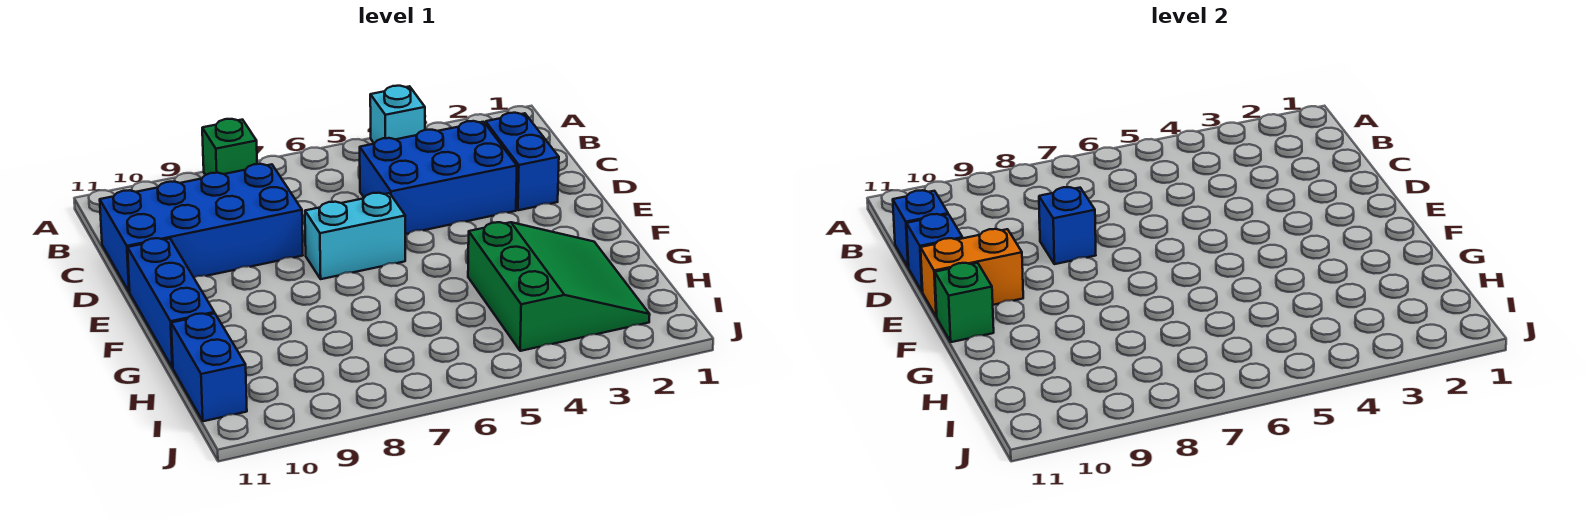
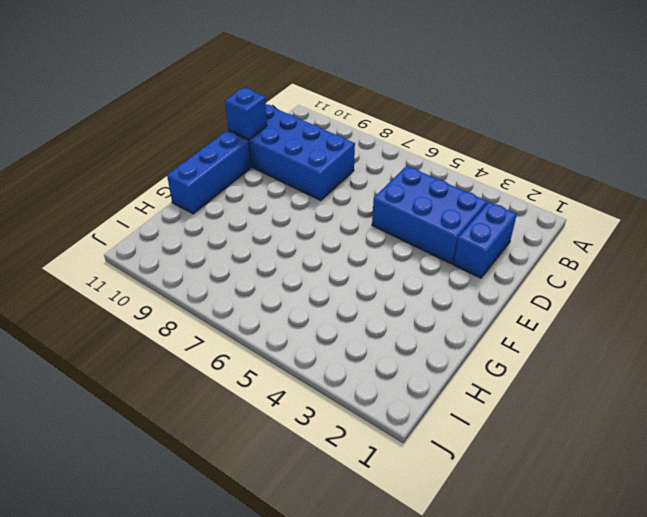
none -> cyan brick A4 level 1
none -> green brick A8 level 1
none -> cyan brick E6:E7 level 1

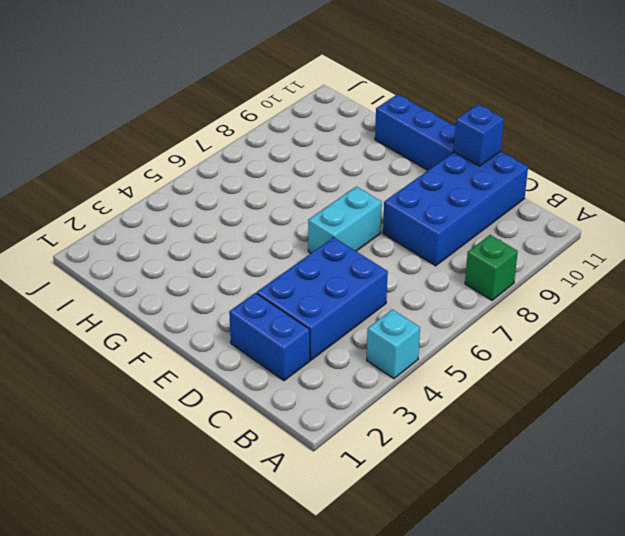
none -> green slope G2:I4 level 1 top 4
none -> blue brick H11:I11 level 1
none -> blue brick C11 level 2

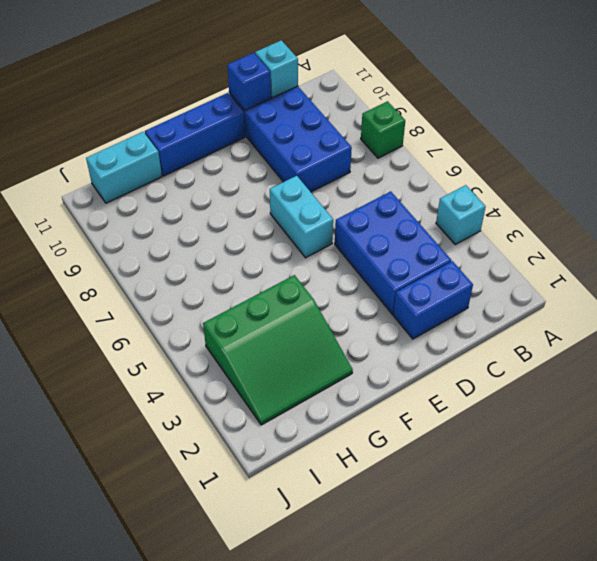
cyan brick C11 level 2 -> blue brick C11 level 2
cyan brick H11:I11 level 1 -> blue brick H11:I11 level 1
none -> blue brick D8 level 2
none -> orange brick E10:E11 level 2
none -> green brick F11 level 2

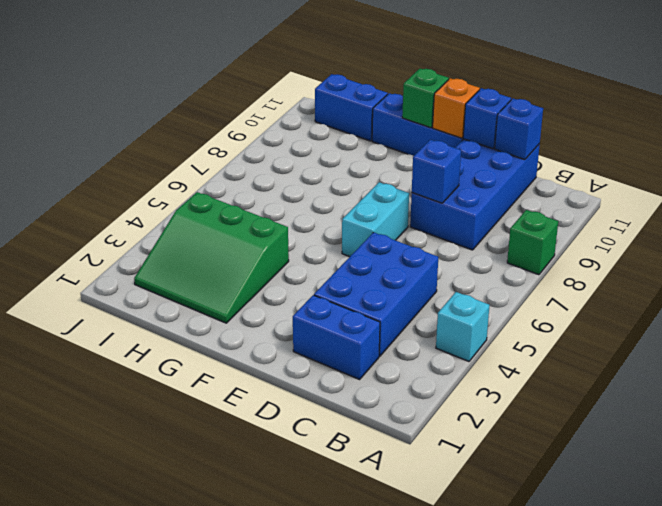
orange brick E11 level 2 -> orange brick E10:E11 level 2

